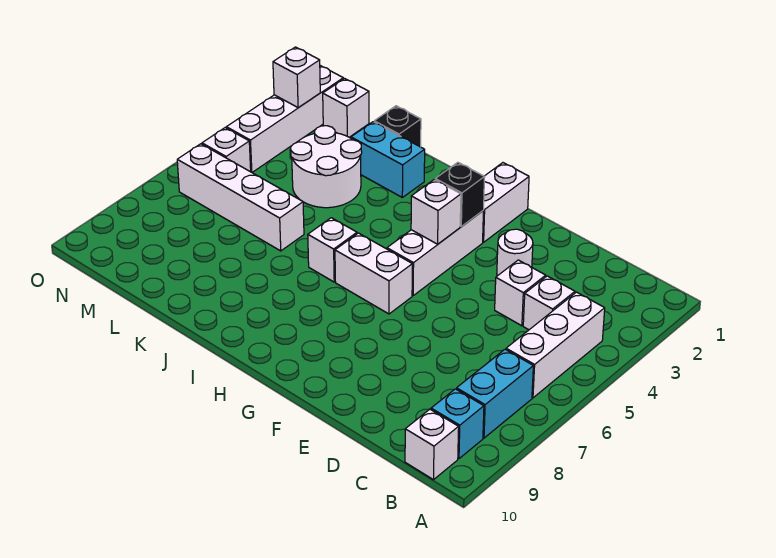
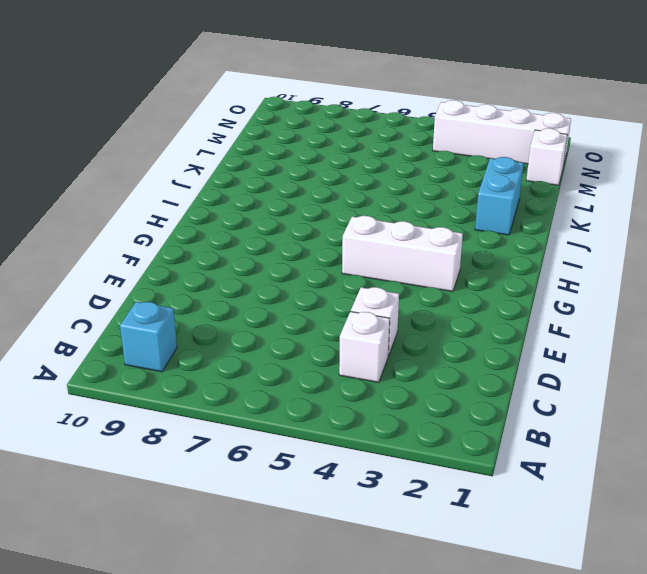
none -> white brick B4:B6 level 1
none -> cyan brick B7:B8 level 1
none -> white brick B10 level 1

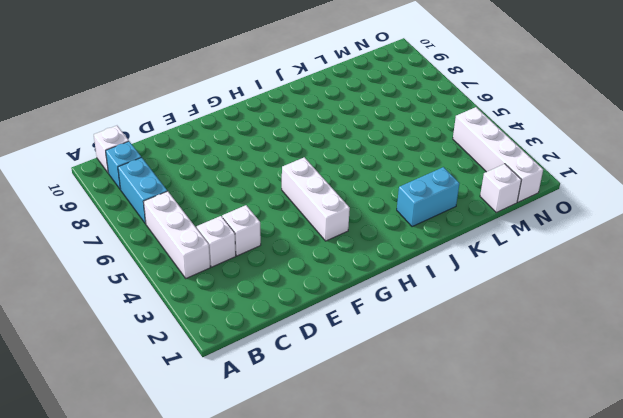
none -> white round brick E3 level 1
none -> white brick G1:G2 level 1
none -> white brick G6:H6 level 1

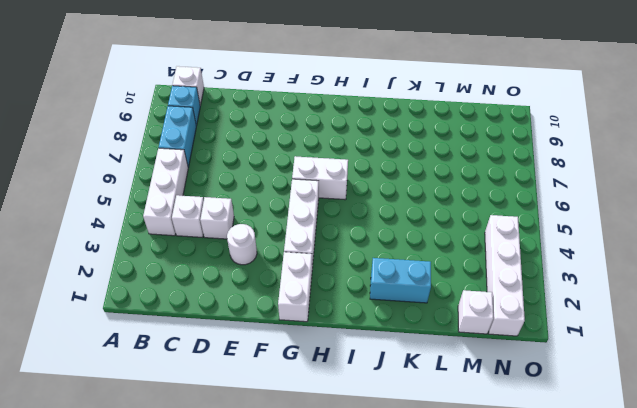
none -> white brick I6 level 1
none -> black brick K1 level 1
none -> white round brick K3:L4 level 1

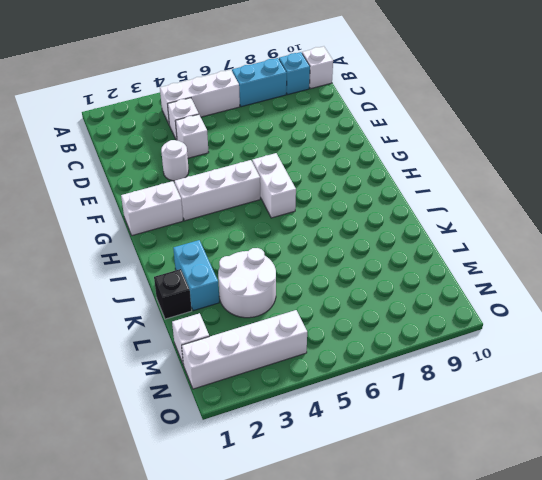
none -> white brick I6 level 1
none -> white brick K6:N6 level 1
none -> white brick N5 level 1

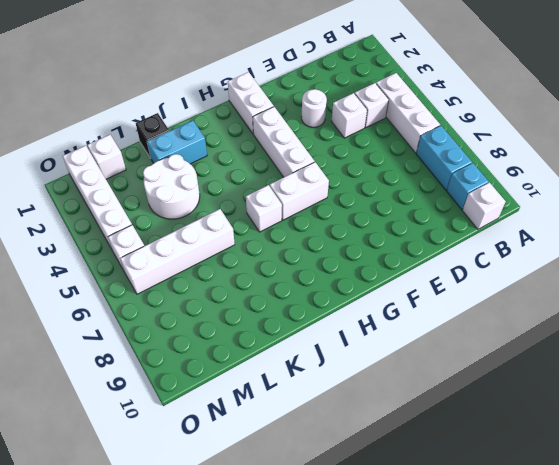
none -> black brick G3 level 2
none -> white brick G4 level 2
none -> white brick N2 level 2

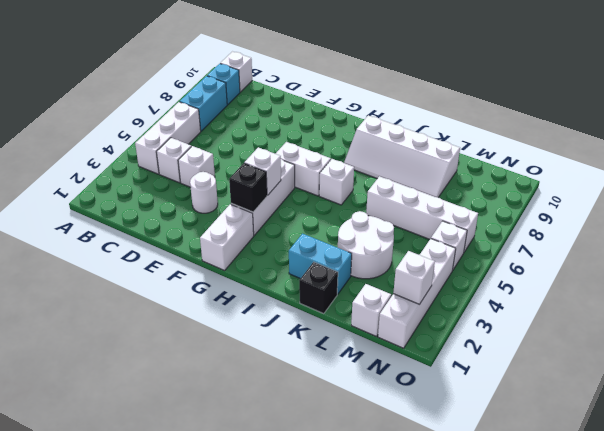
white slope I8:L9 level 1 top 9 -> none

